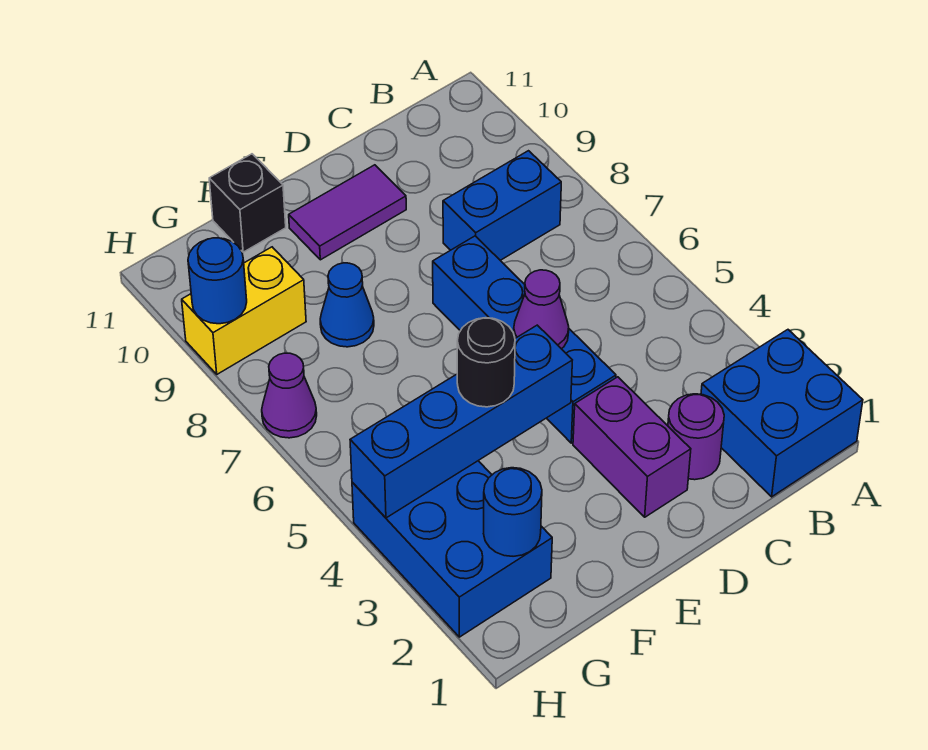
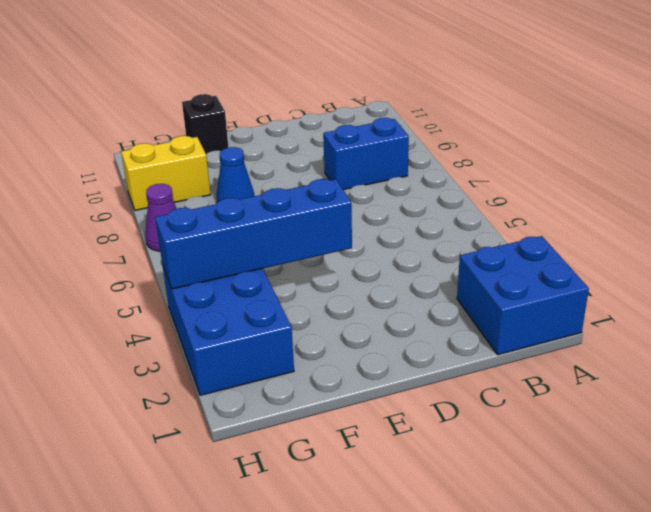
none -> purple round brick C2 level 1
none -> purple brick D2:D3 level 1
none -> blue brick D4:D7 level 1

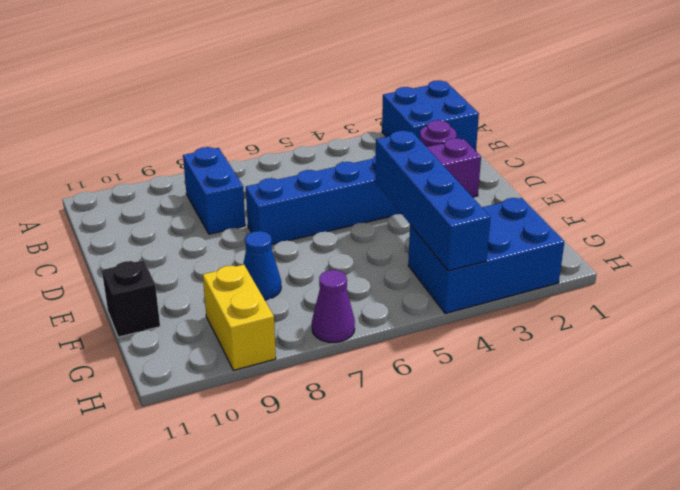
none -> purple tile D10:E10 level 1
none -> purple cone D5 level 2
none -> blue round brick G2 level 2

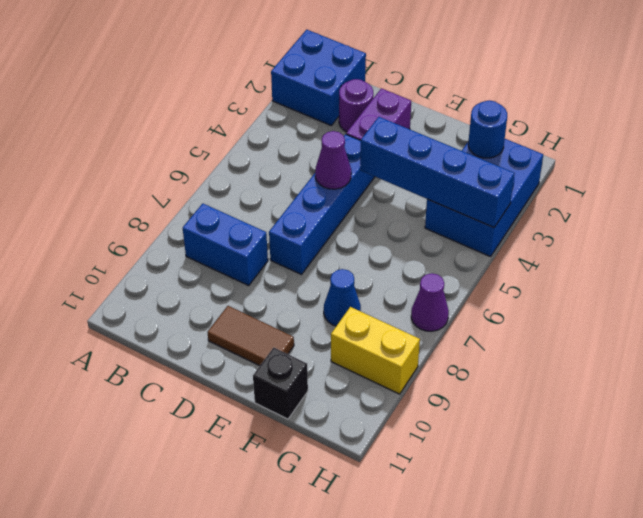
brown tile D10:E10 level 1 -> purple tile D10:E10 level 1
none -> blue round brick H9 level 2
none -> black round brick F4 level 3

